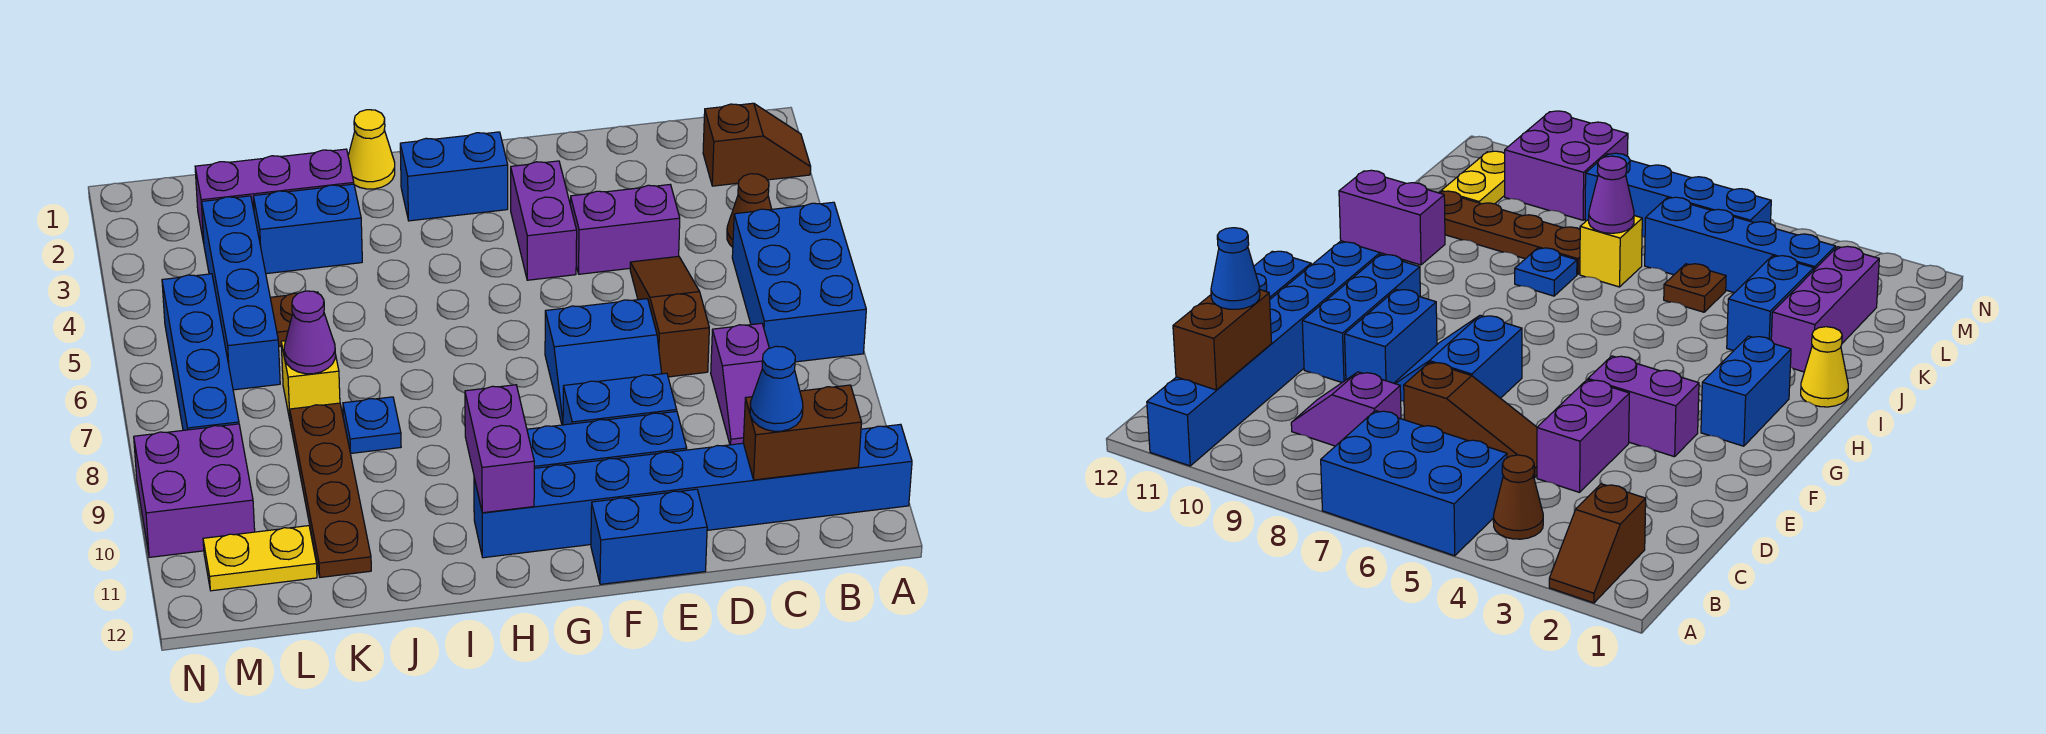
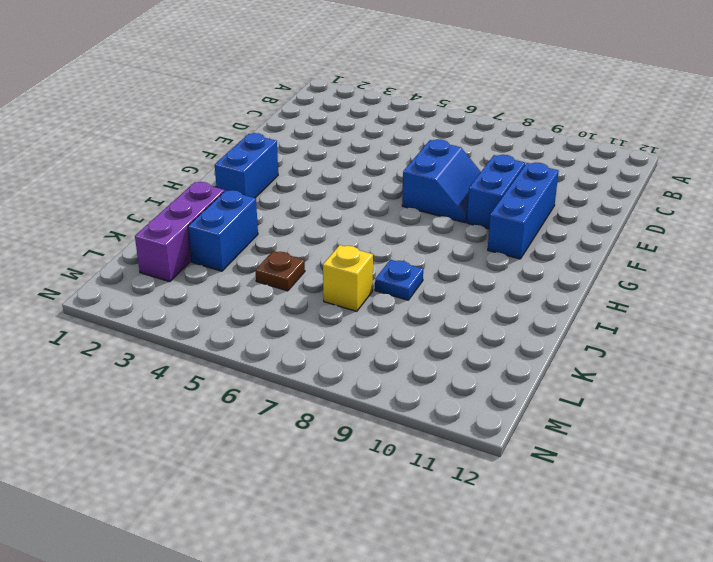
none -> brown slope A2:B2 level 1 top B
none -> blue brick A5:B7 level 1
none -> blue brick A11:H11 level 1

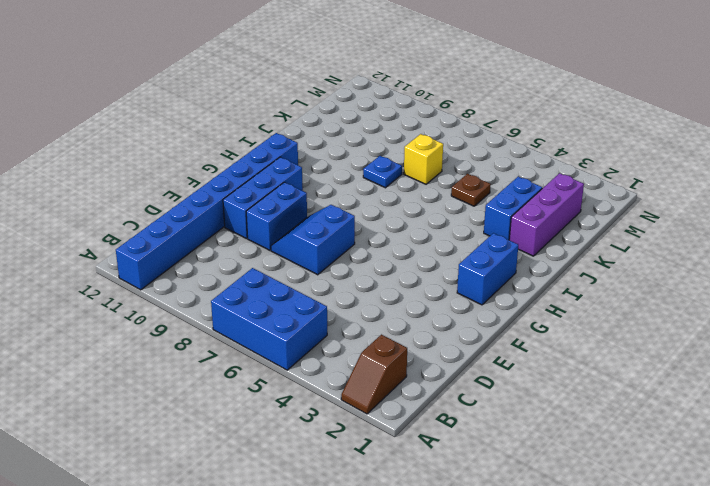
none -> brown cone B4 level 1
none -> purple slope C8:C9 level 1 top 8
none -> purple brick D4:E4 level 1

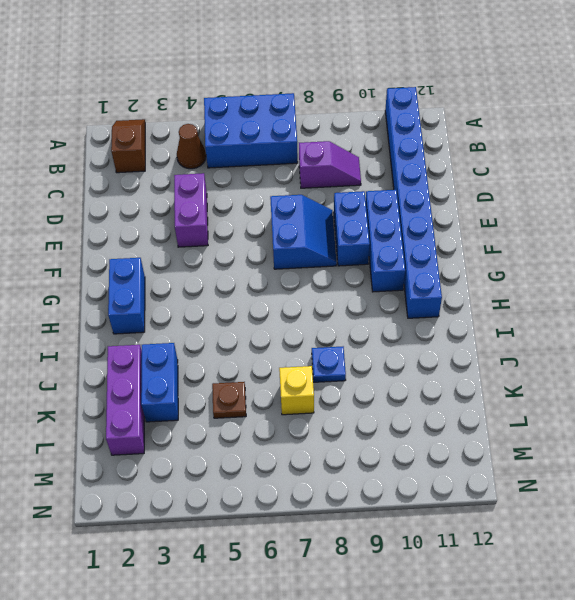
none -> brown slope D5:D7 level 1 top 7
none -> blue brick E12:F12 level 1
none -> purple brick F3:F4 level 1

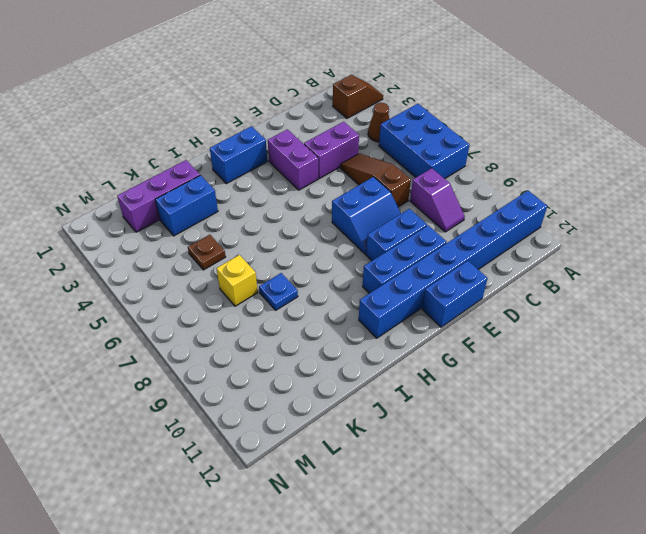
none -> yellow cone I1 level 1
none -> brown plate K8:K11 level 1
none -> blue brick L3:L6 level 1

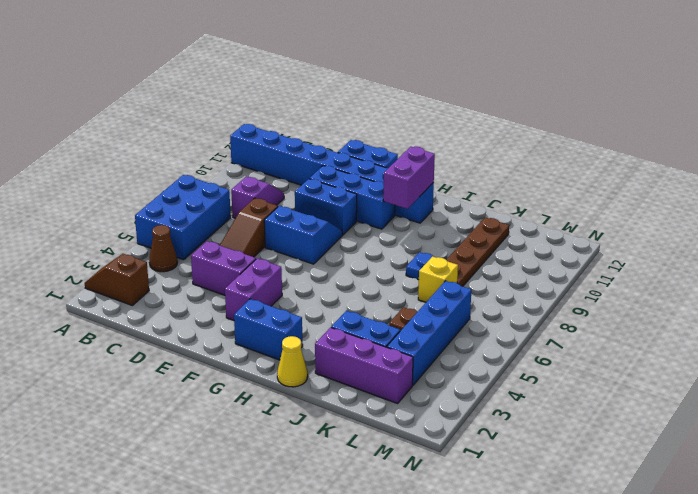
none -> yellow plate L11:M11 level 1
none -> blue brick M5:M8 level 1
none -> purple brick M9:N10 level 1

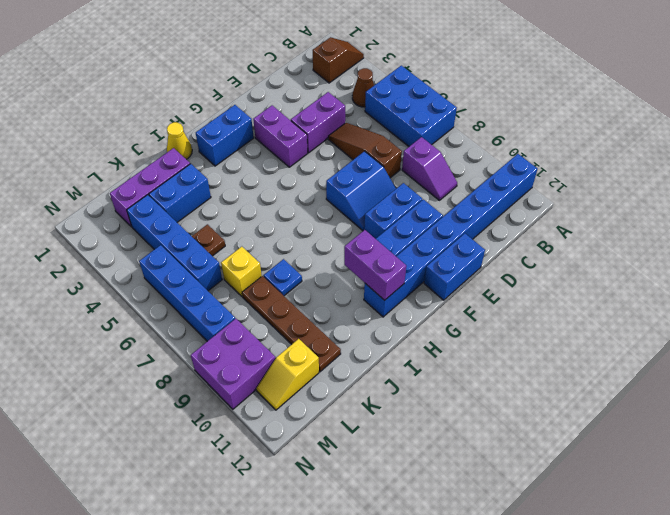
yellow slope L11:M11 level 1 top L -> yellow plate L11:M11 level 1
none -> brown brick B11:C11 level 2
none -> purple cone K7 level 2
none -> blue cone C11 level 3

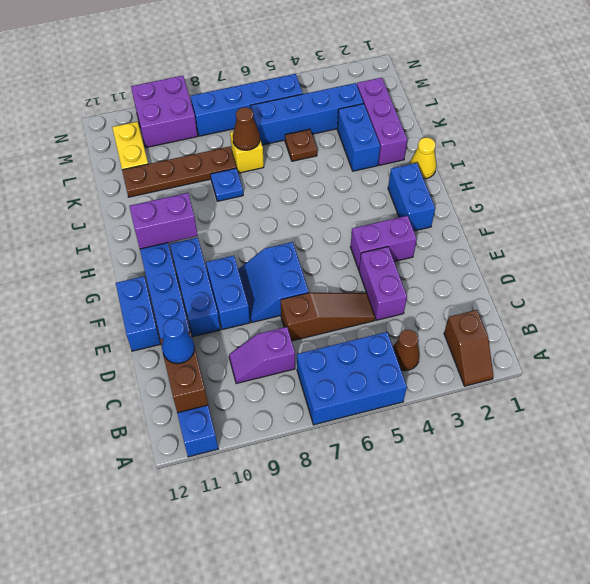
brown cone K7 level 2 -> purple cone K7 level 2

